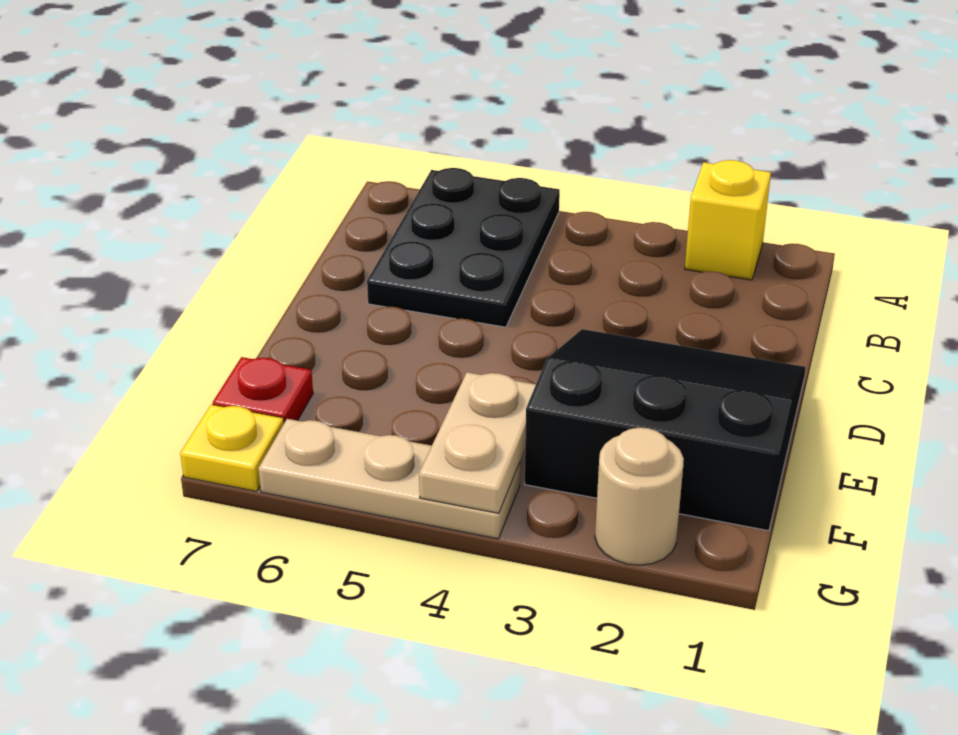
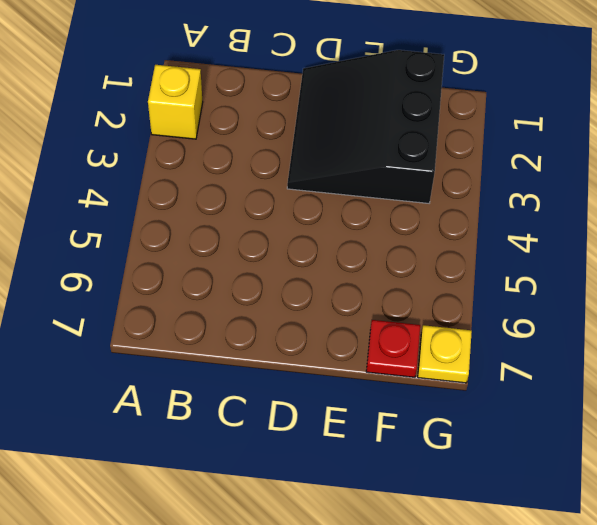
none -> black plate A5:C6 level 1
none -> tan round brick G2 level 1

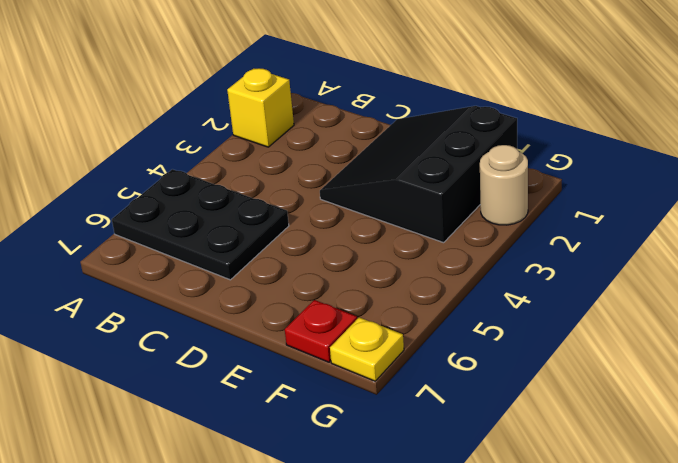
none -> tan plate G4:G6 level 1
none -> tan plate F4:G4 level 2

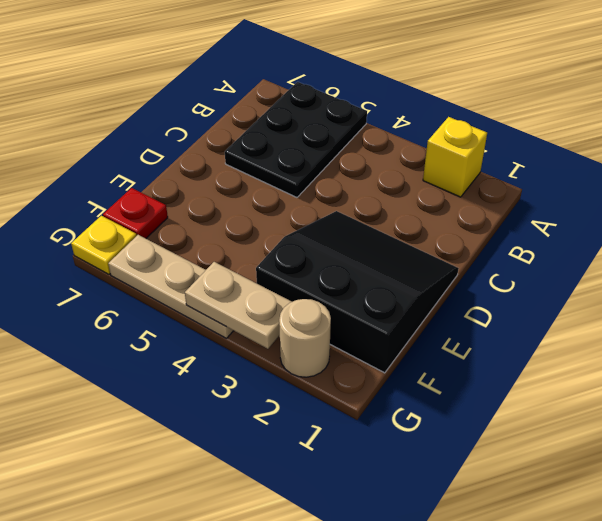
tan plate G3:G4 level 2 -> tan plate F4:G4 level 2

